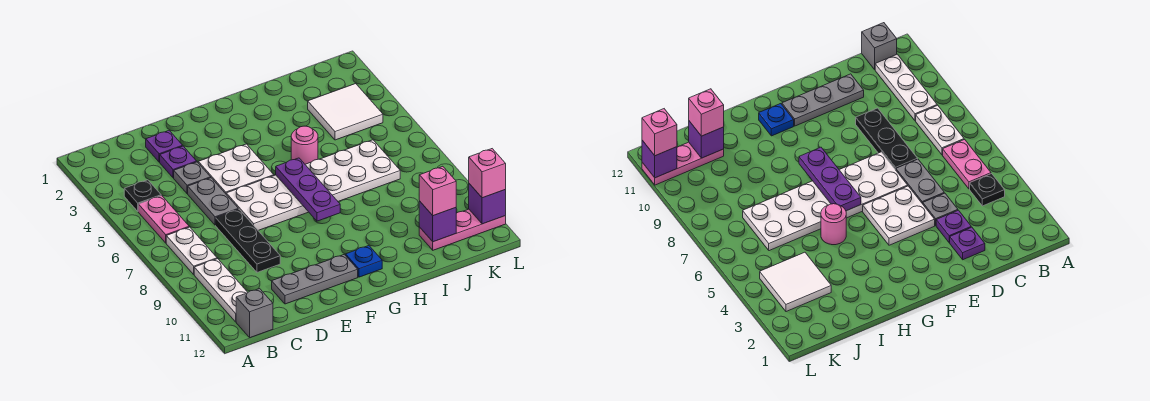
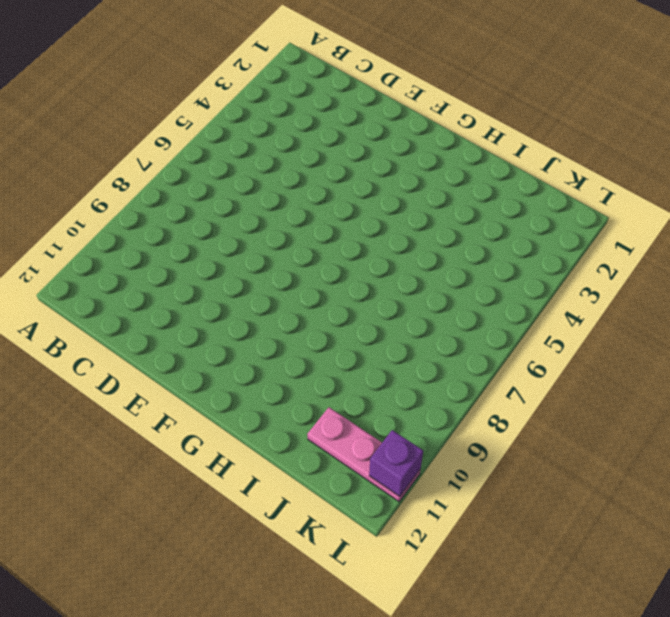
none -> black plate B4 level 1
none -> pink plate B5:B6 level 1
none -> white plate B7:B8 level 1

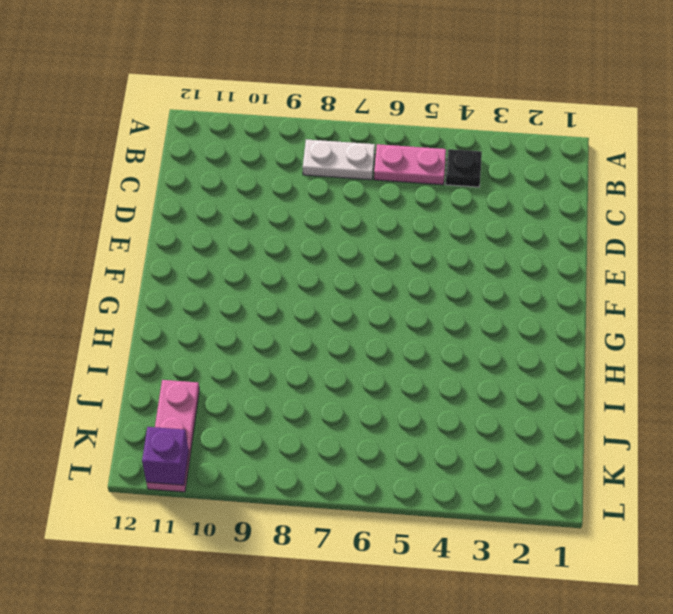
none -> white plate B9:B11 level 1
none -> grey brick B12 level 1
none -> purple plate D2 level 1

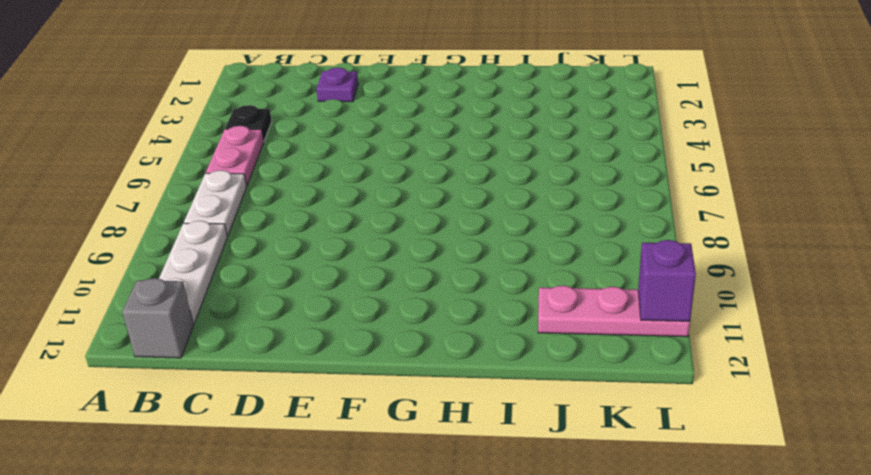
none -> purple plate D3 level 1
none -> grey plate D4 level 1
none -> grey plate D5:D6 level 1

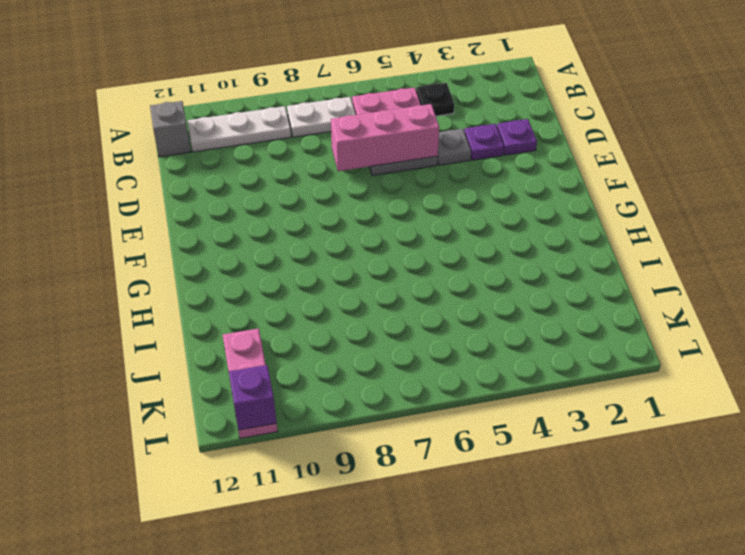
pink brick D5:D7 level 2 -> none
none -> black plate D7:D9 level 1
none -> grey plate D11:F11 level 1
none -> white plate E4:F5 level 1

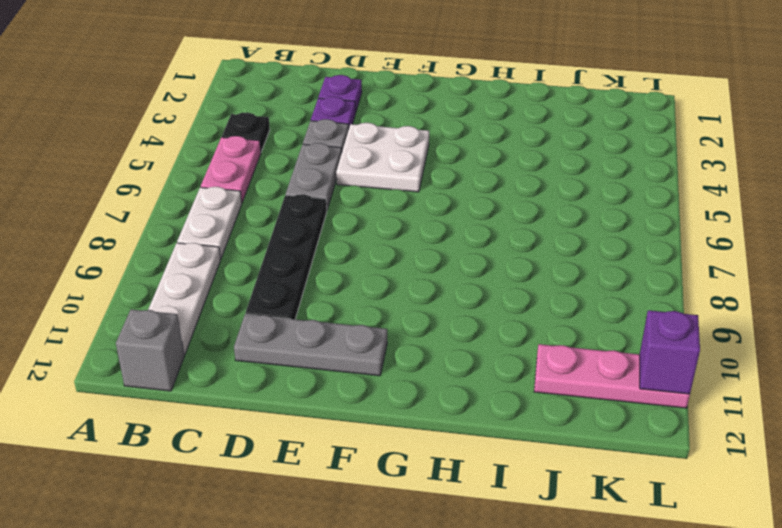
black plate D7:D10 level 1 -> black plate D7:D9 level 1
none -> white plate E6:J7 level 1
none -> blue plate G11 level 1
none -> pink round brick H5 level 1

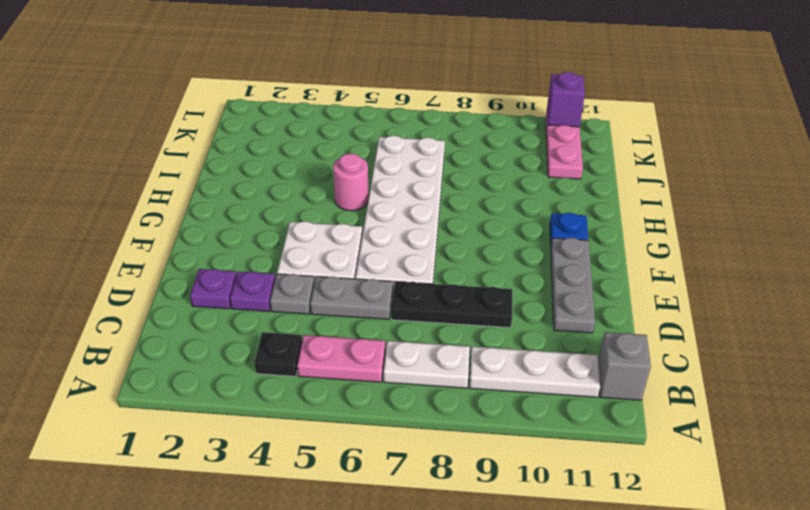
none -> white tile J3:K4 level 1
none -> purple plate G6:G8 level 2
none -> purple brick J11 level 2

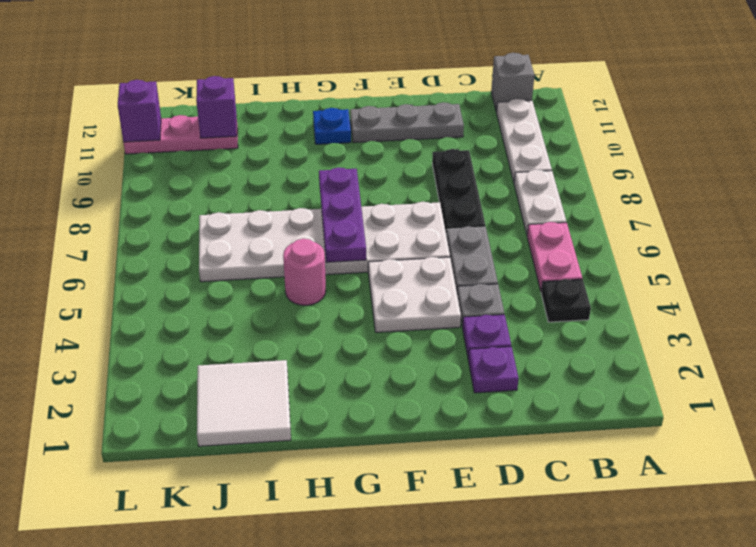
white tile I1:J2 level 1 -> white tile J3:K4 level 1
none -> pink brick J11 level 3
none -> pink brick L11 level 3

